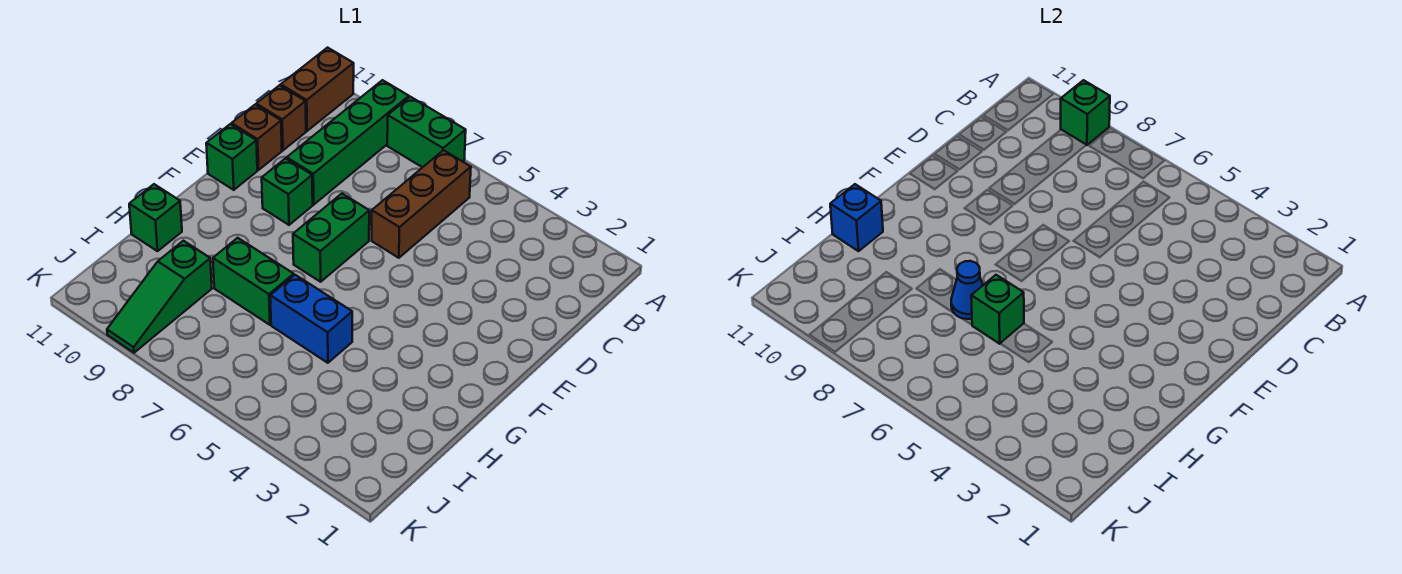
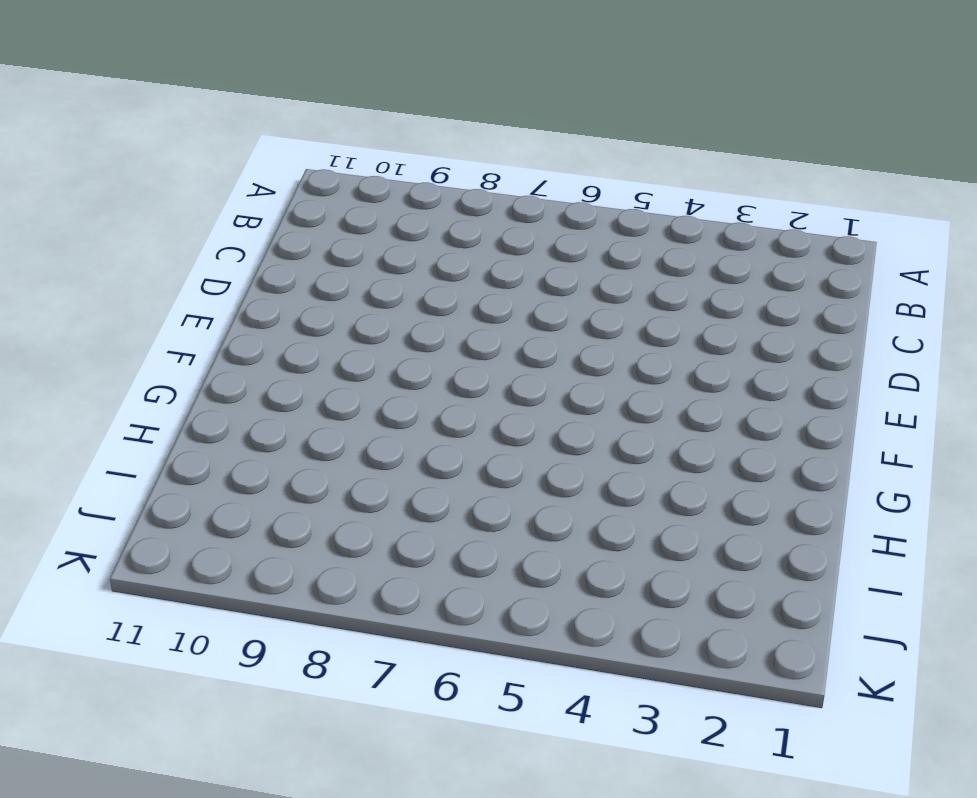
none -> green brick A7:A8 level 1
none -> green brick A9:D9 level 1
none -> brown brick A11:B11 level 1

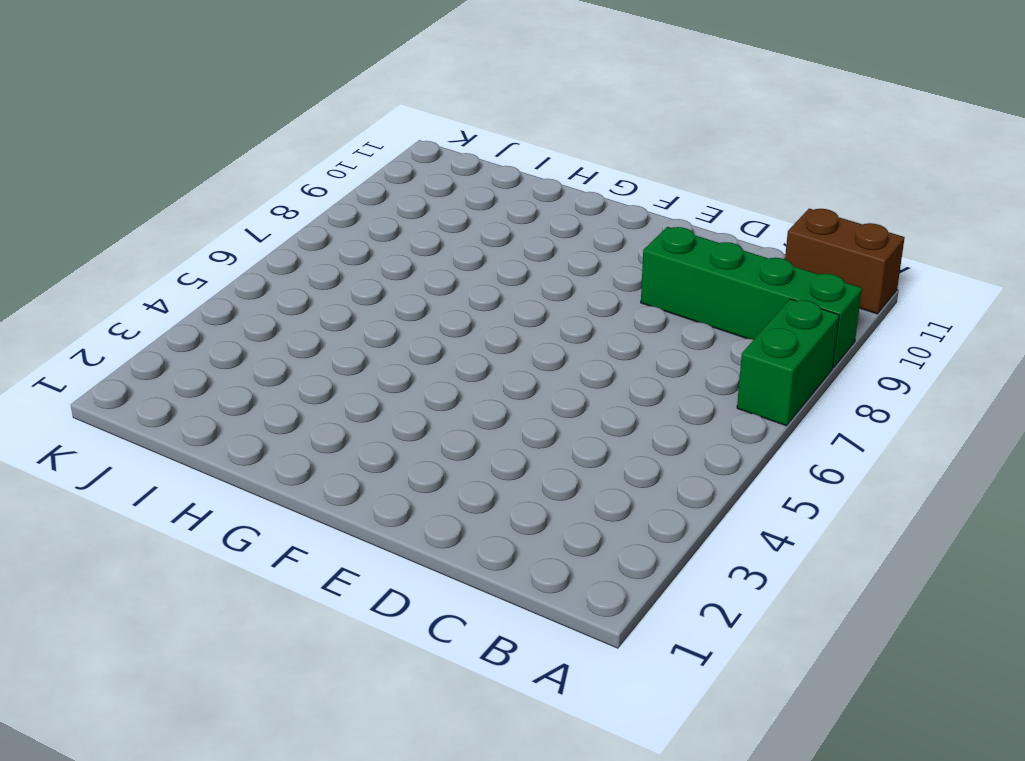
none -> brown brick B6:D6 level 1
none -> brown brick C11 level 1
none -> brown brick D11 level 1

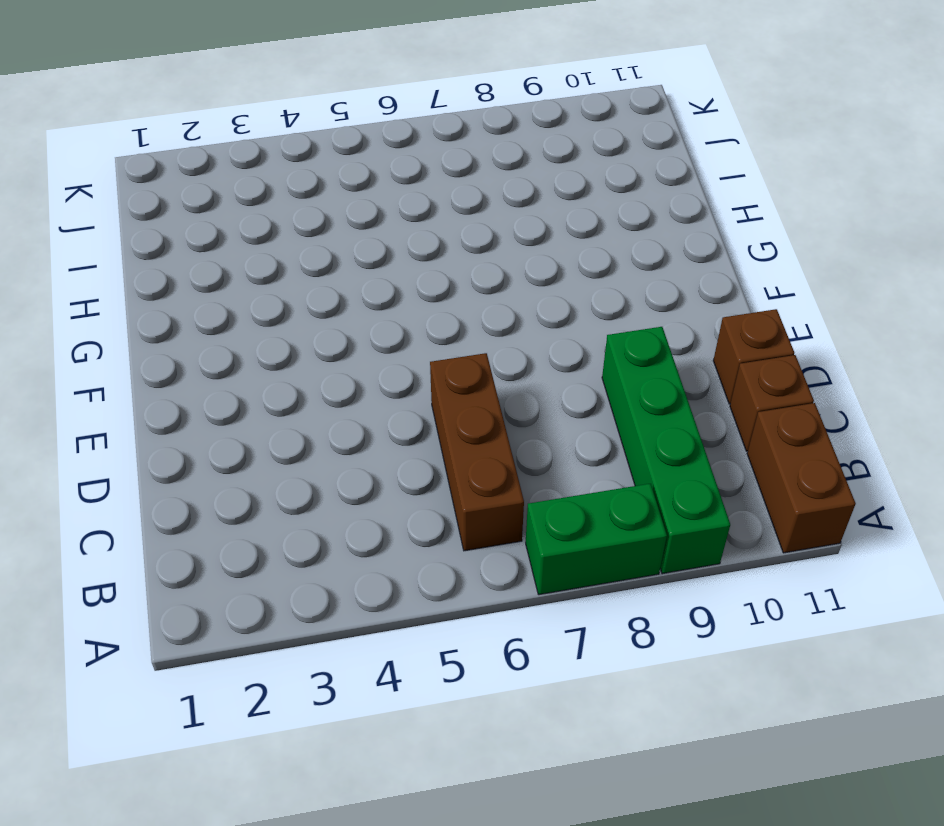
none -> green brick E7:F7 level 1
none -> green brick E9 level 1
none -> green brick E11 level 1

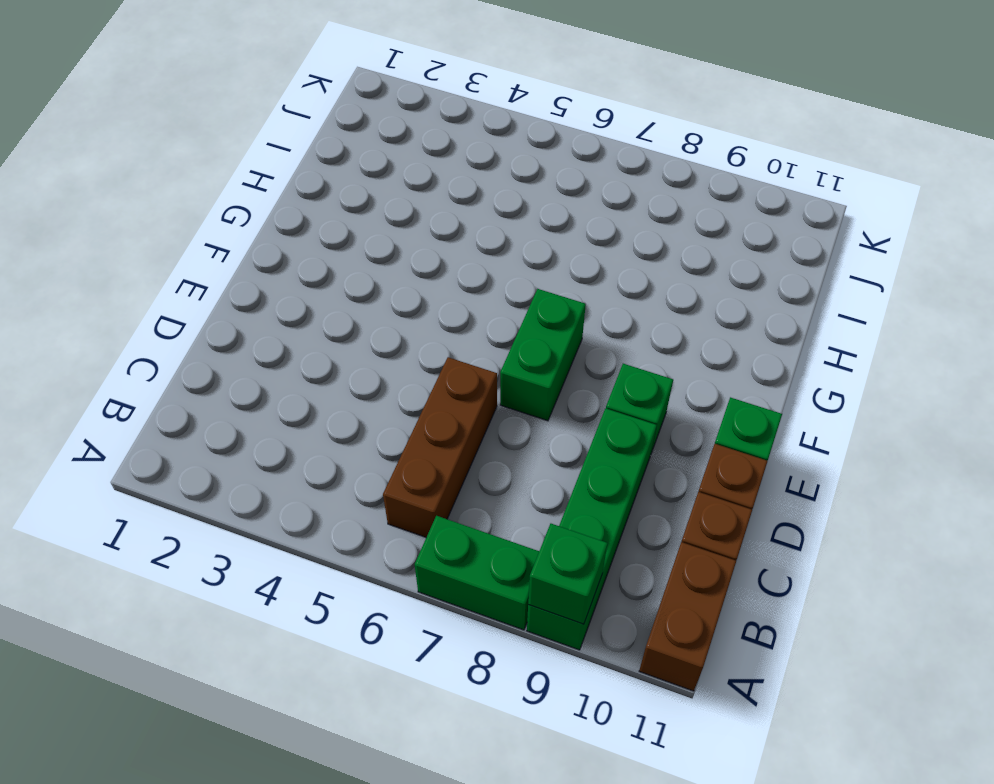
none -> blue brick H5:H6 level 1
none -> green brick H7:H8 level 1
none -> green brick H11 level 1

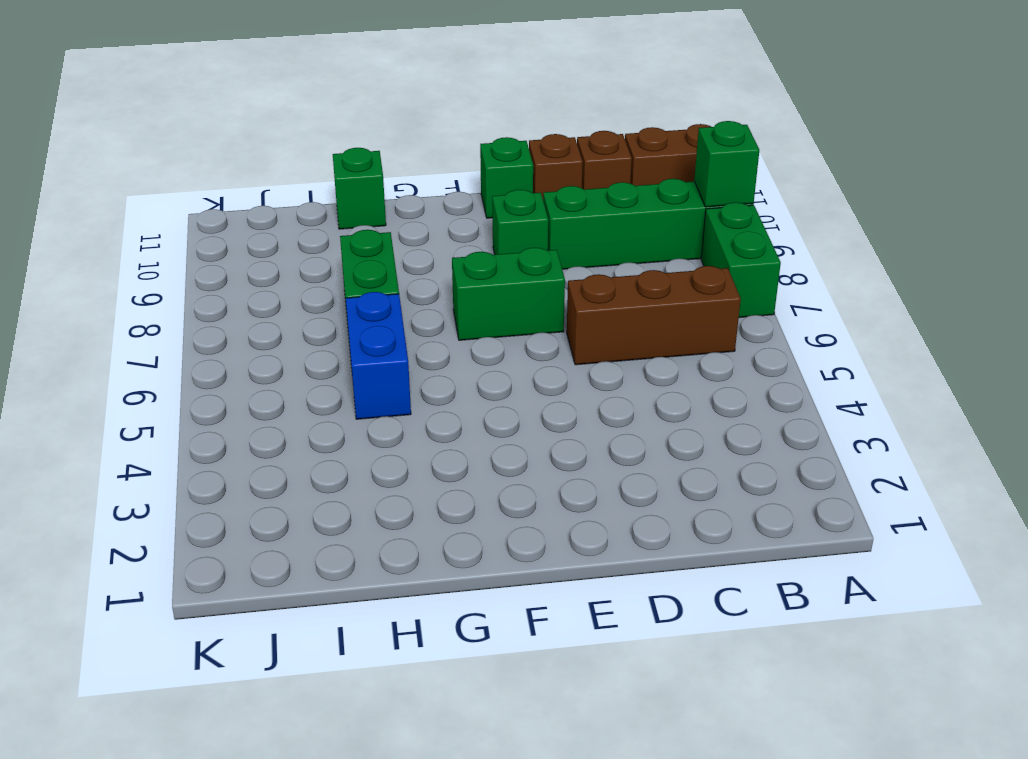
none -> green slope I9:K9 level 1 top I
none -> green brick H6 level 2
none -> blue cone H7 level 2

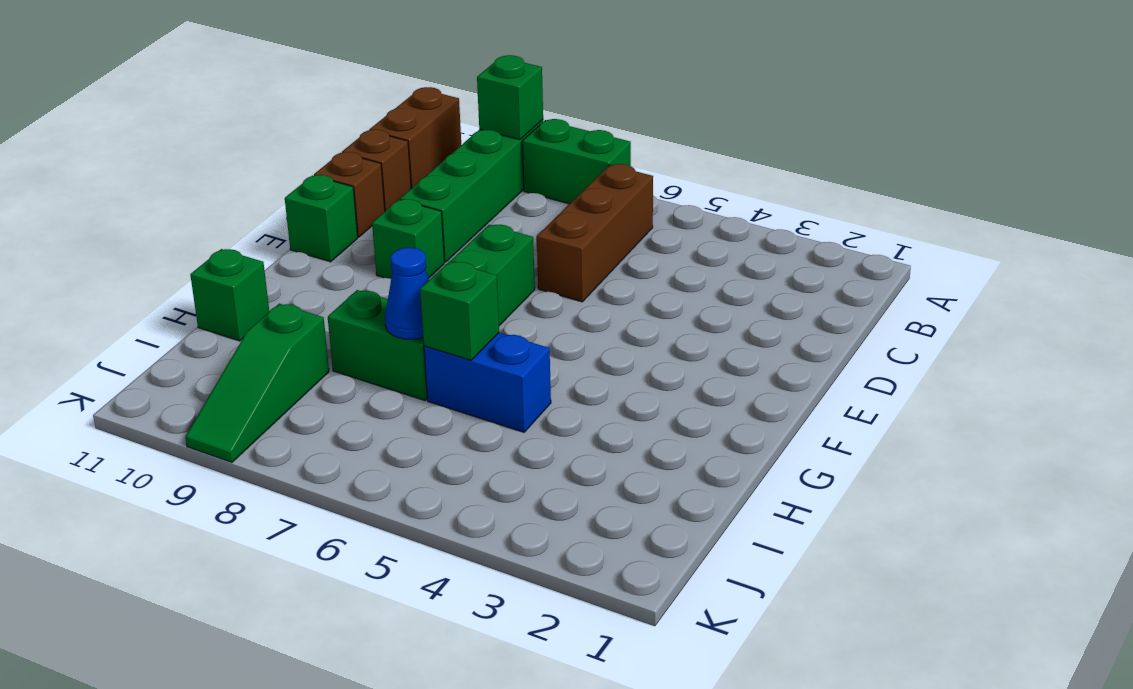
none -> blue brick H11 level 2

